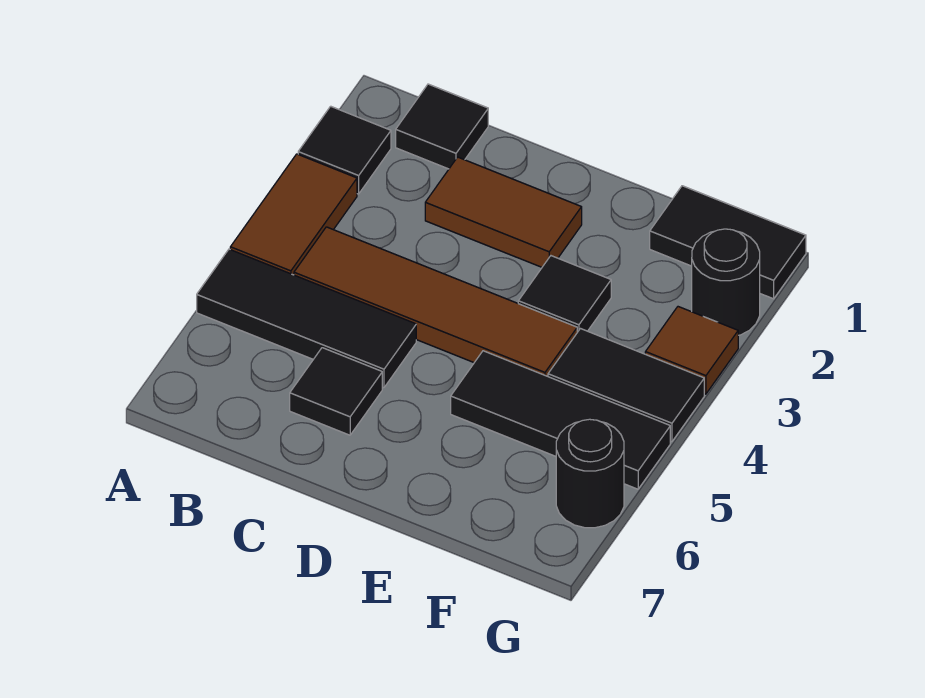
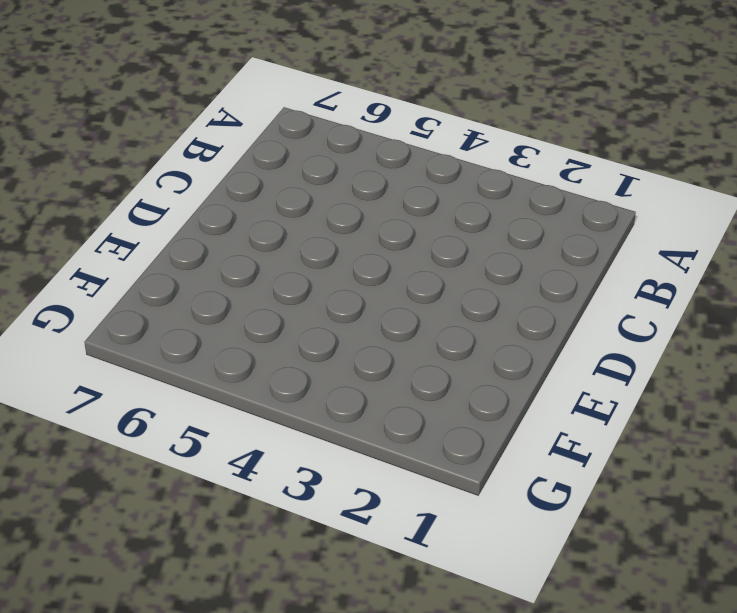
none -> black tile A2 level 1
none -> brown tile A3:A4 level 1
none -> black tile A5:C5 level 1

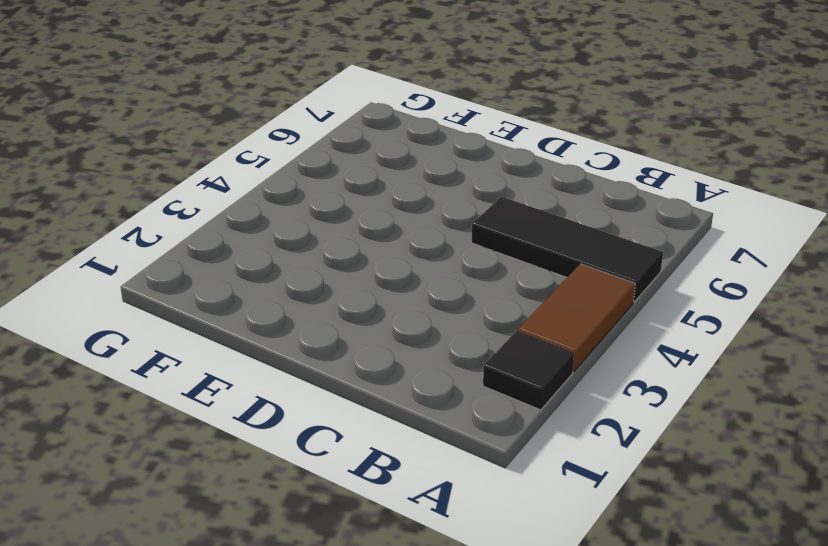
none -> black tile B1 level 1
none -> brown tile B4:E4 level 1
none -> brown tile C2:D2 level 1

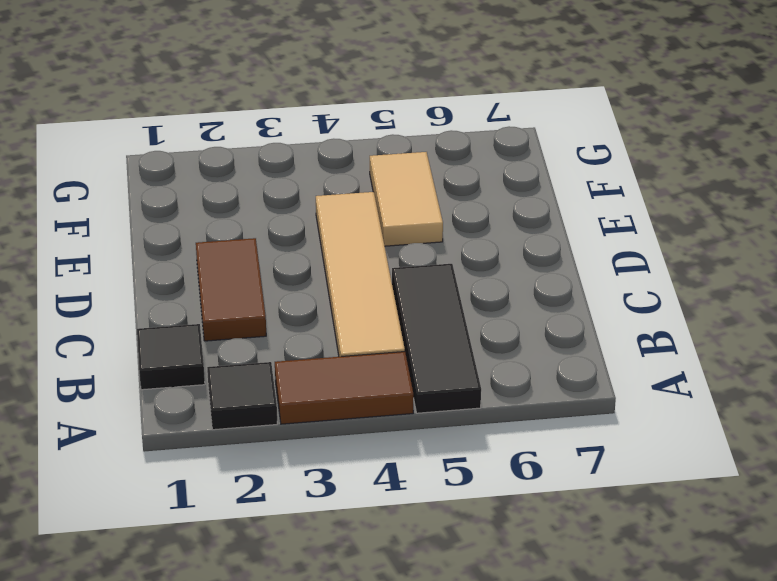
tan tile B4:E4 level 1 -> brown tile B4:E4 level 1
tan tile E5:F5 level 1 -> black tile E5:G5 level 1
none -> black tile C6 level 1
none -> black tile E3 level 1
none -> black tile F1:G1 level 1

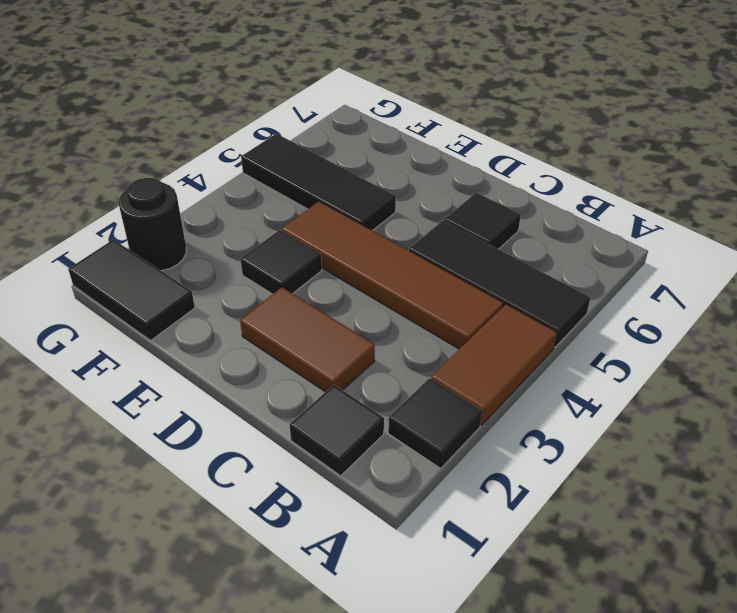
none -> black tile F4:G4 level 1
none -> brown tile G3 level 1
none -> black round brick G6 level 1

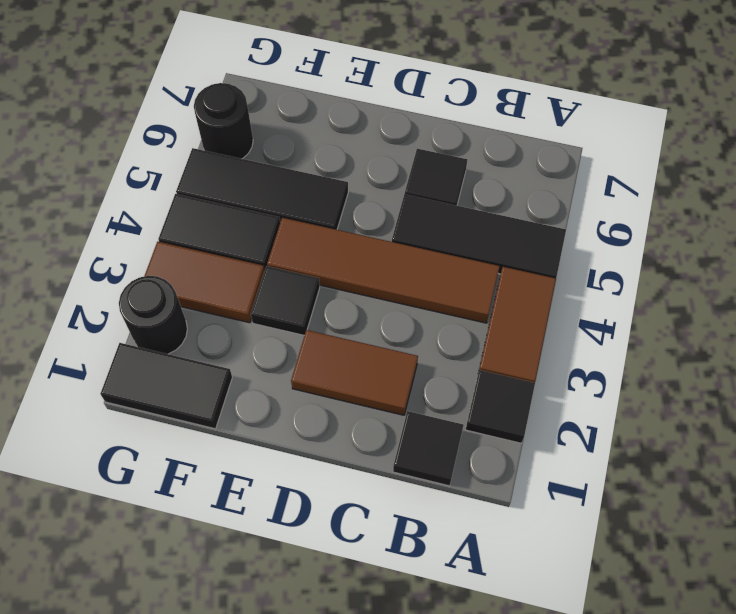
brown tile F3:G3 level 1 -> brown tile G3 level 1

